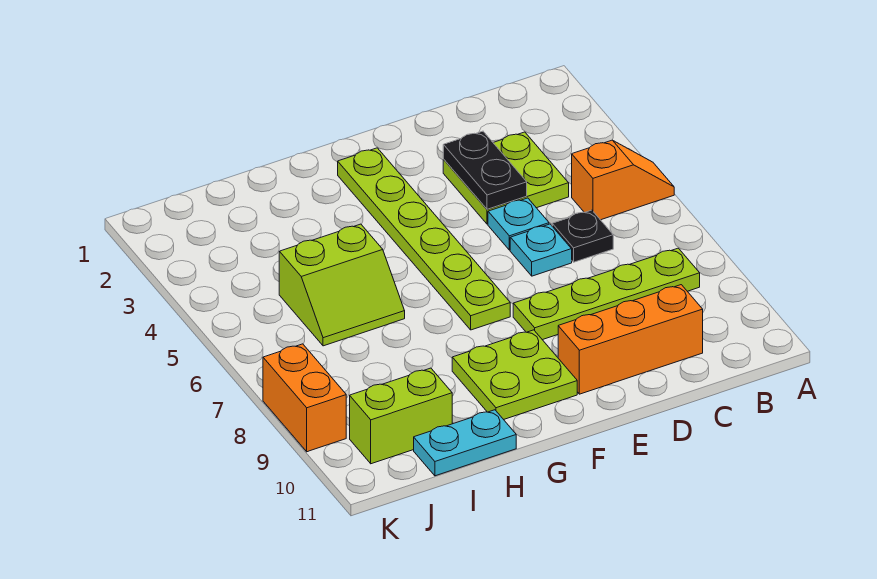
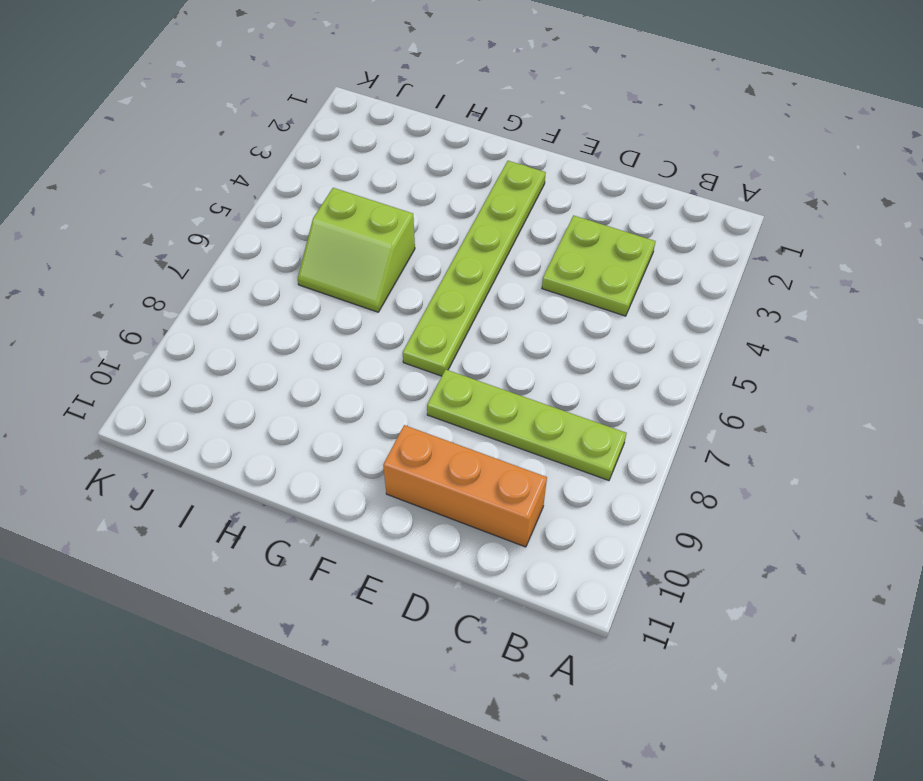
none -> orange slope A5:B5 level 1 top B
none -> black plate C6 level 1
none -> cyan plate D5 level 1

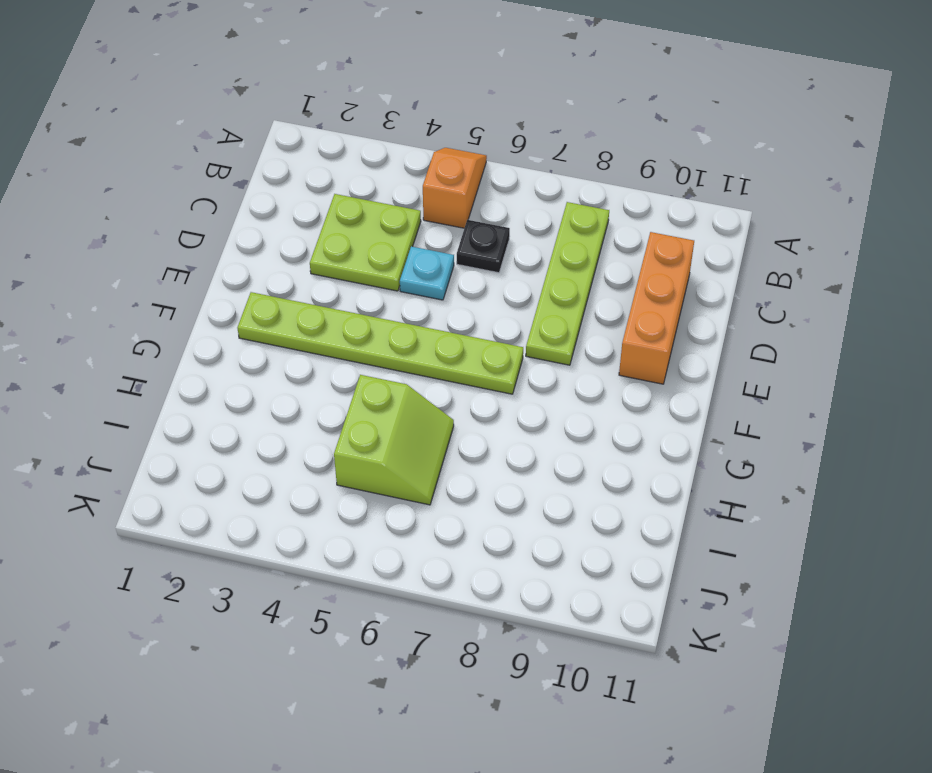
none -> cyan plate D6 level 1
none -> lime plate F9:G10 level 1
none -> cyan plate H11:I11 level 1

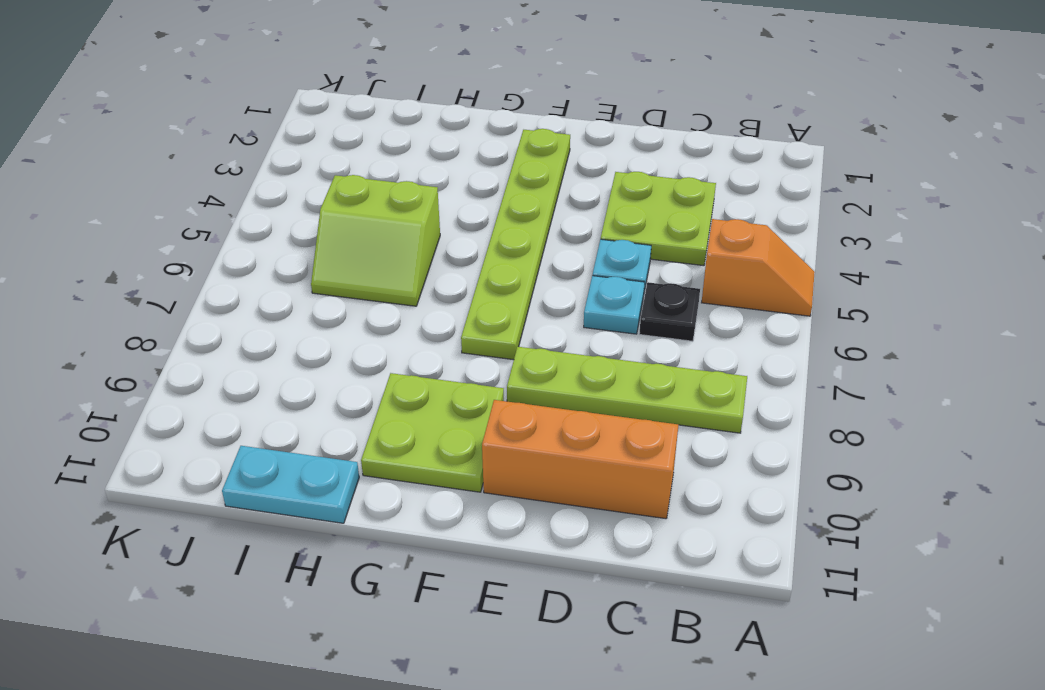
none -> lime brick I10:J10 level 1
none -> orange brick K8:K9 level 1
none -> black plate D3:D4 level 2

